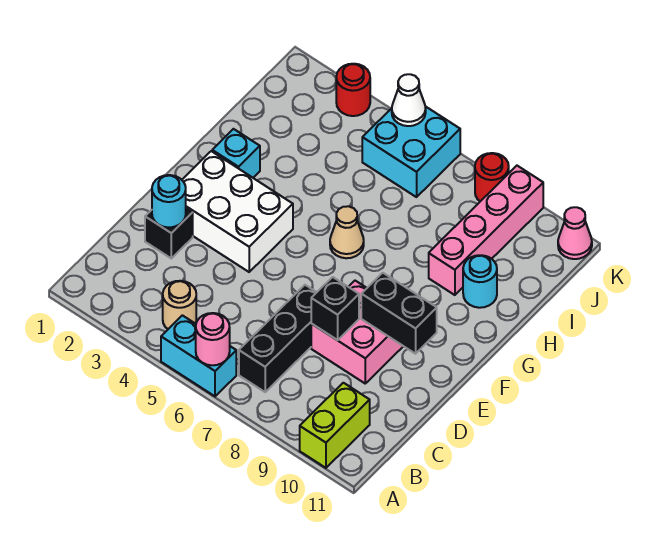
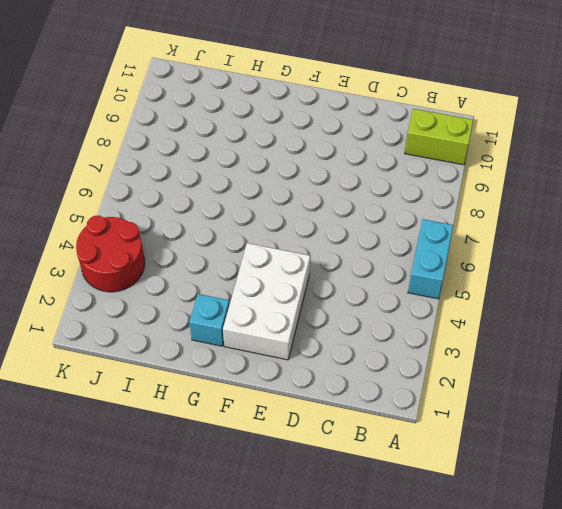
red round brick J3:K4 level 1 -> red round brick K3 level 1
none -> tan round brick B4 level 1
none -> black brick B7:D7 level 1
none -> black brick D2 level 1

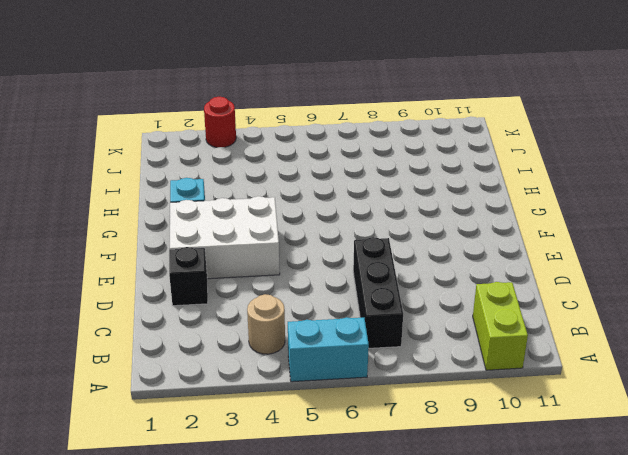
none -> pink brick D8:E9 level 1
none -> tan cone G6 level 1
none -> pink brick H9:K9 level 1

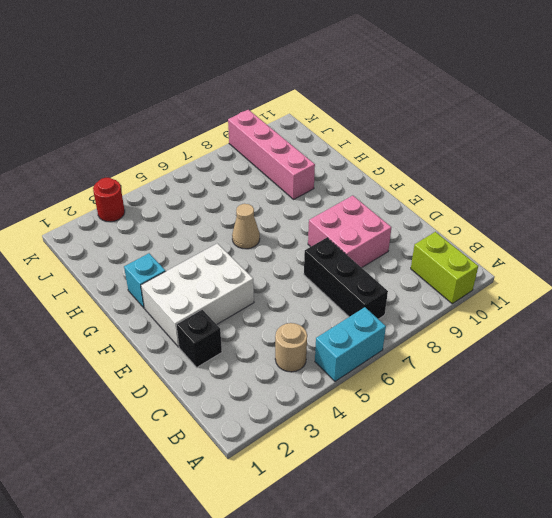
none -> cyan round brick H10 level 1
none -> cyan brick J5:K6 level 1
none -> red round brick K8 level 1

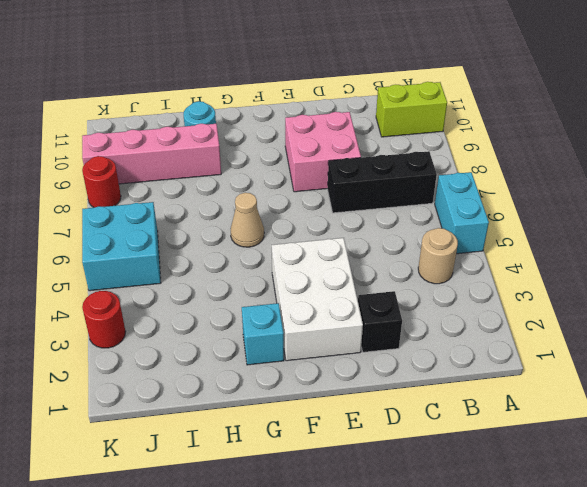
none -> pink cone K11 level 1
none -> pink round brick A6 level 2
none -> cyan round brick D2 level 2

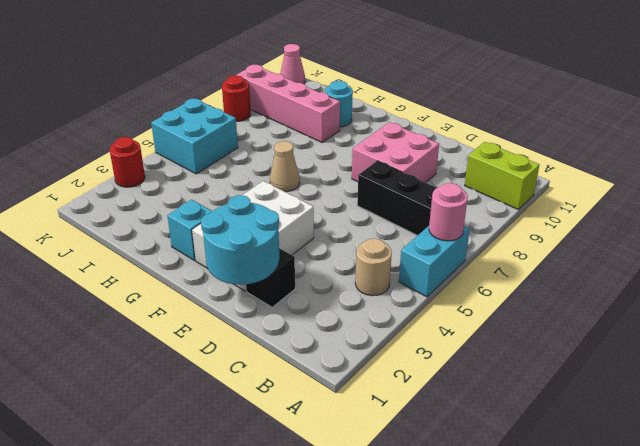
cyan round brick D1:E2 level 2 -> cyan round brick D2 level 2
none -> black brick D8 level 2
none -> black brick E9:E10 level 2
none -> white cone K5 level 2

